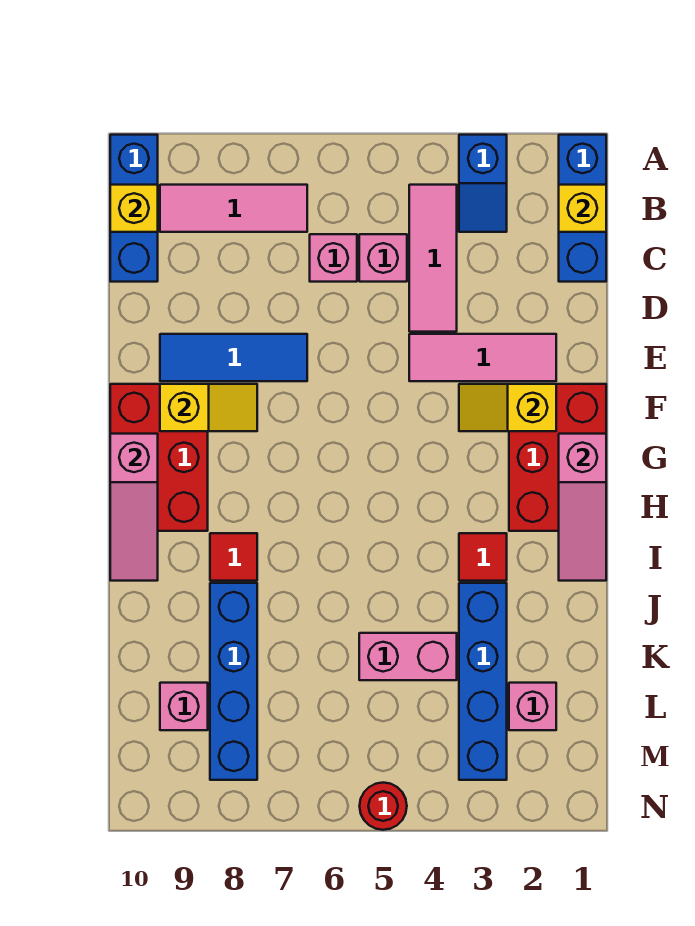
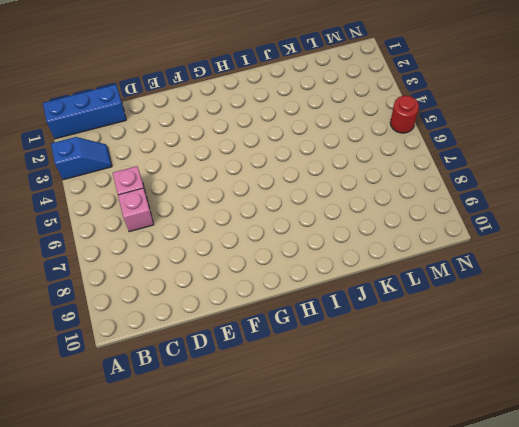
none -> blue brick A10:C10 level 1
none -> pink tile B4:D4 level 1
none -> pink tile B7:B9 level 1

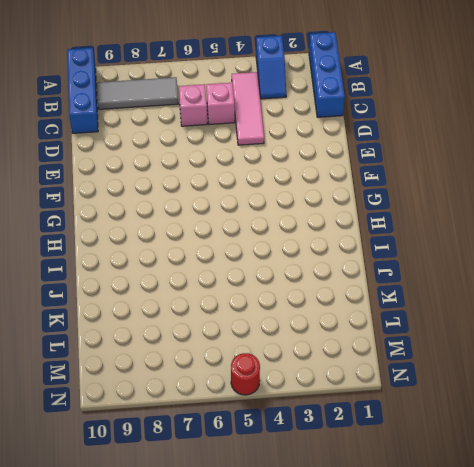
grey tile B7:B9 level 1 -> pink tile B7:B9 level 1
none -> pink tile E2:E4 level 1
none -> blue tile E7:E9 level 1
none -> red brick F1:H2 level 1

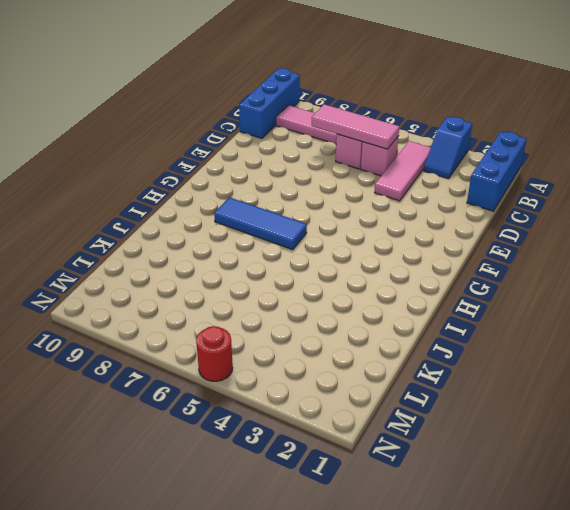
pink tile C5:C7 level 2 -> pink tile E2:E4 level 1
blue tile H6:H8 level 1 -> blue tile E7:E9 level 1
none -> red brick F1:H2 level 1
none -> red brick F9:H10 level 1
none -> red tile I3 level 1

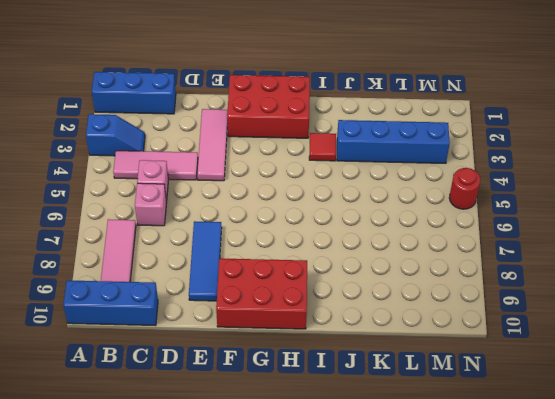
none -> red tile I8 level 1
none -> blue brick J8:M8 level 1
none -> pink brick K4:K5 level 1

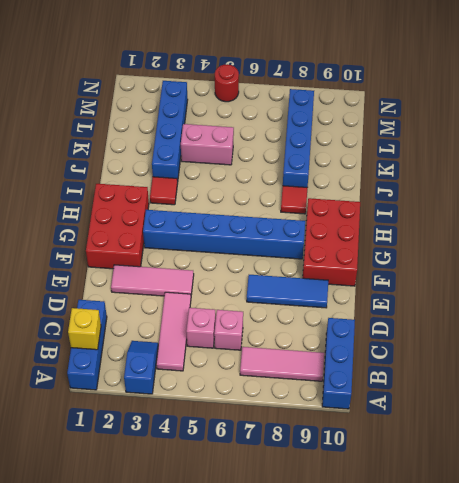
blue brick G3:G8 level 1 -> none
none -> pink brick L2 level 1
none -> pink brick L9 level 1
none -> yellow brick B10 level 2

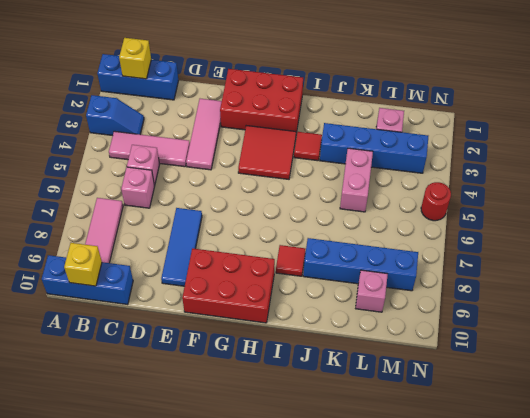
red tile G3:H4 level 1 -> none
none -> yellow slope F2:F3 level 2 top 2
none -> yellow slope F8:F9 level 2 top 9
none -> pink slope G1:I1 level 2 top G

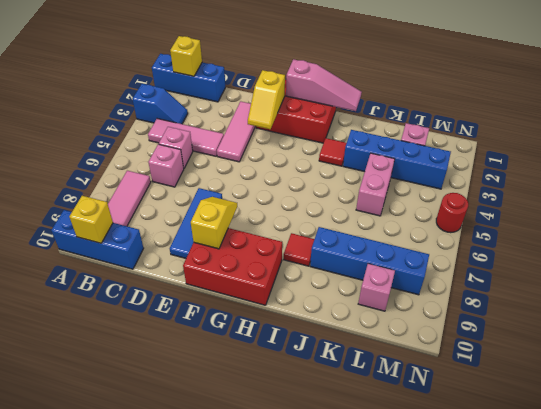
none -> pink slope G10:I10 level 2 top G

